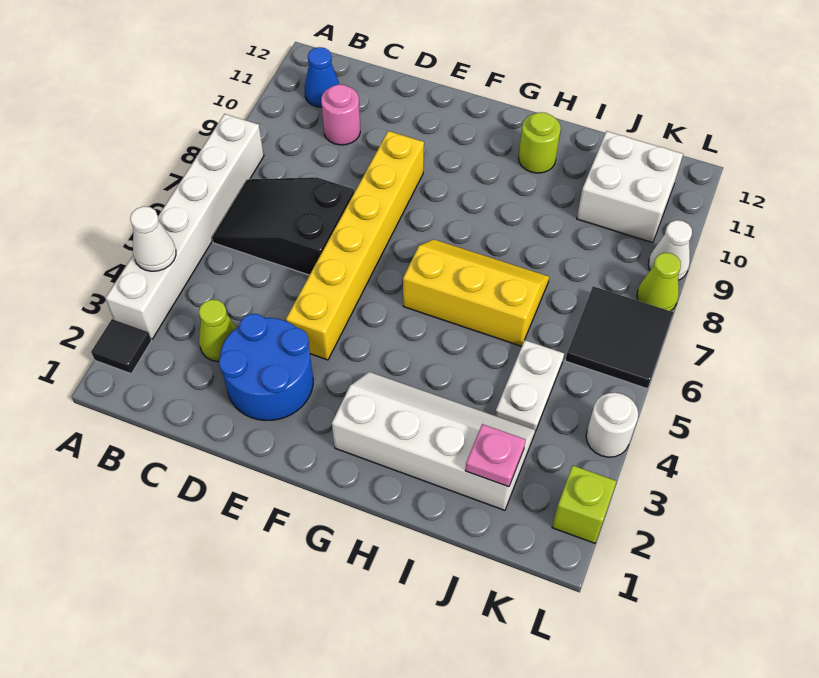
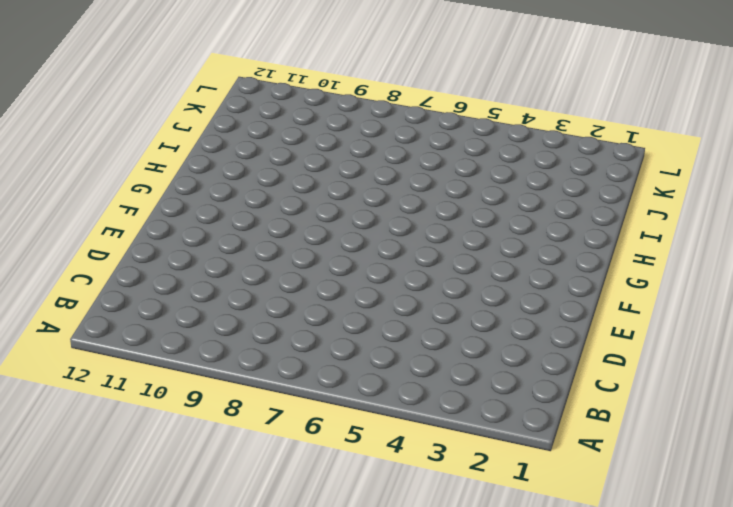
none -> black tile A2 level 1
none -> white brick A3:A8 level 1
none -> black slope B6:D7 level 1 top D

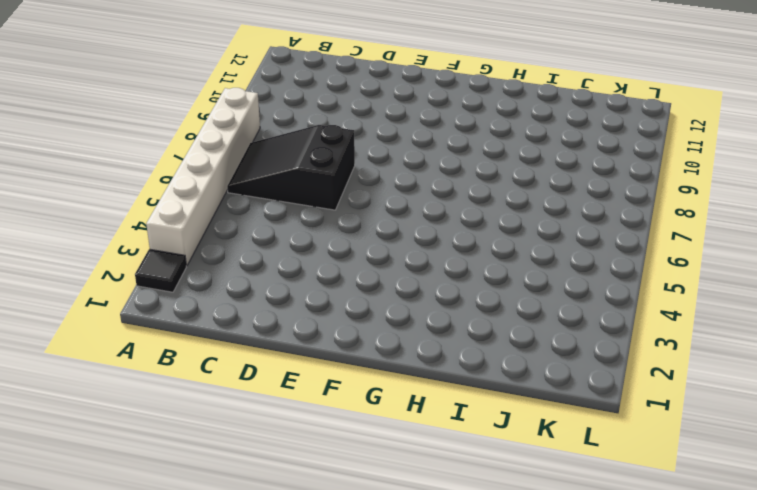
none -> blue cone B11 level 1
none -> lime cone C3 level 1
none -> pink round brick C10 level 1

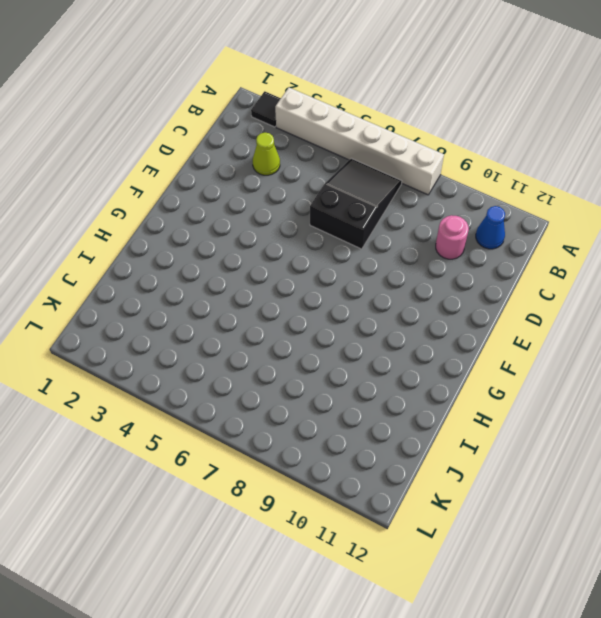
none -> blue round brick D2:E3 level 1
none -> yellow brick E4:E9 level 1
none -> white slope G2:J3 level 1 top 2

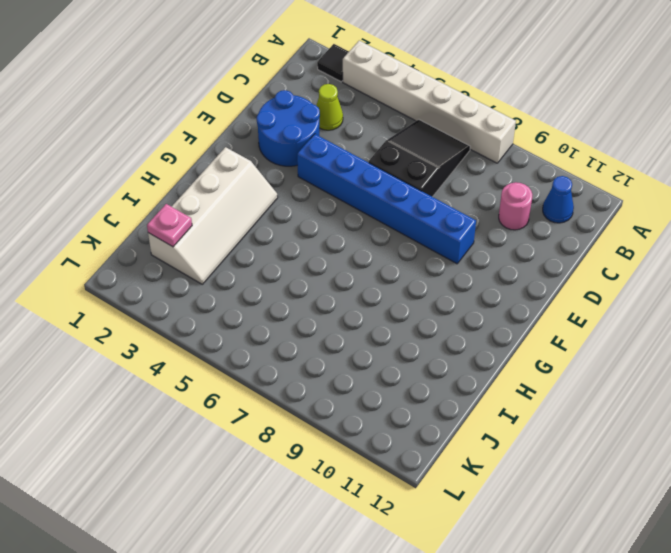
blue brick E4:E9 level 1 -> yellow brick E4:E9 level 1
none -> yellow slope G6:I7 level 1 top 6
none -> lime round brick H11 level 1
none -> white plate J4:J5 level 1

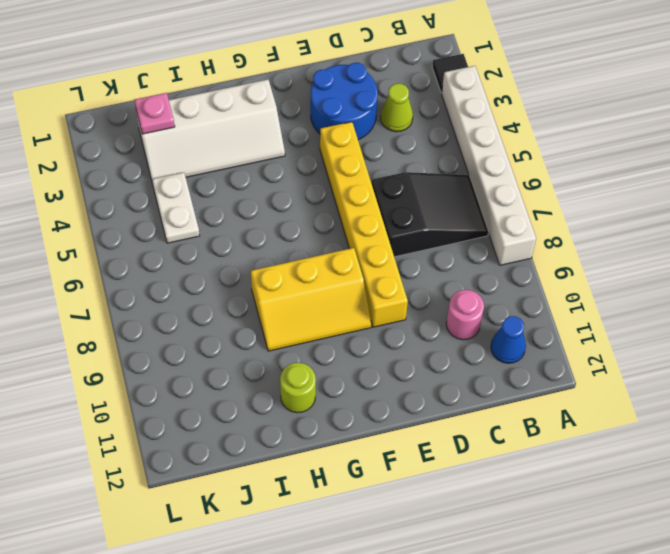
yellow slope F8:H9 level 1 top 8 -> yellow slope G6:I7 level 1 top 6
none -> white brick J10:K11 level 1
none -> black tile K6:L7 level 1
none -> lime brick L2 level 1

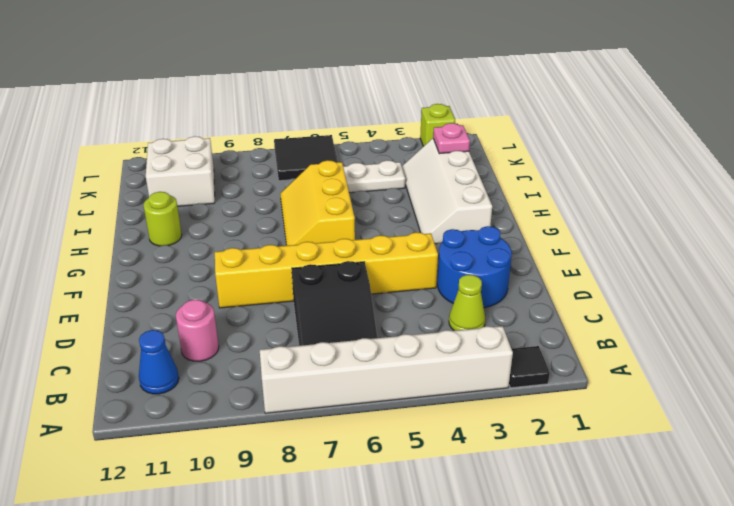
none -> white round brick L4 level 1
none -> lime cone L8 level 1
none -> white cone L9 level 1

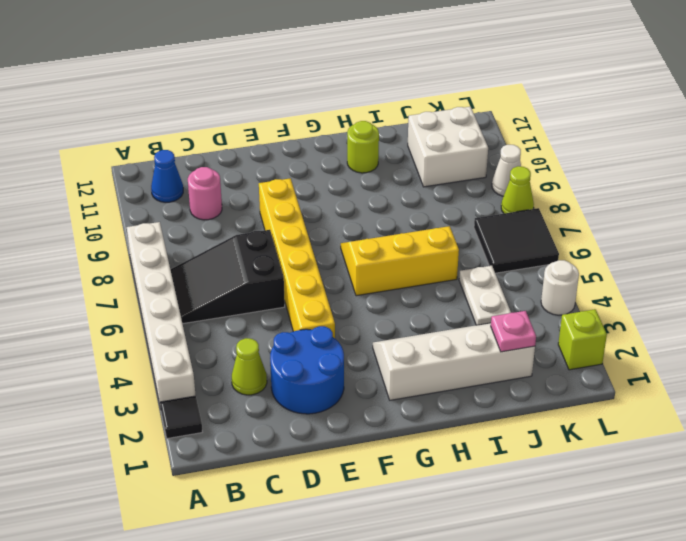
none -> white cone A4 level 2

